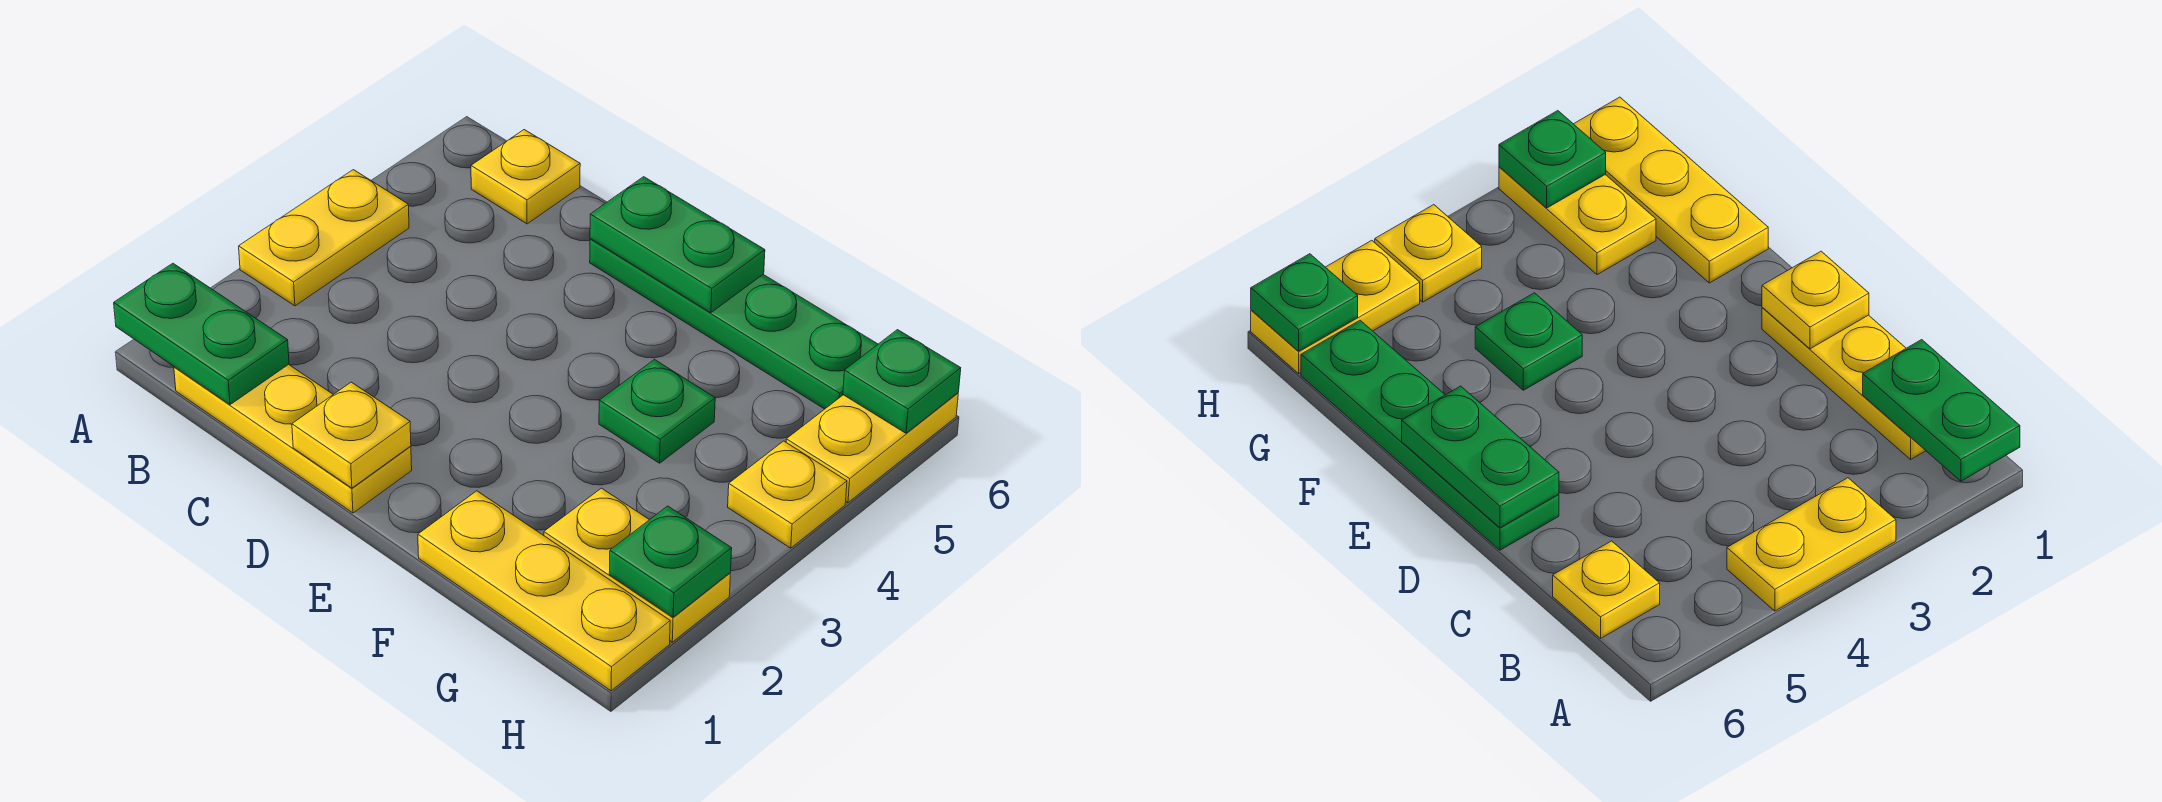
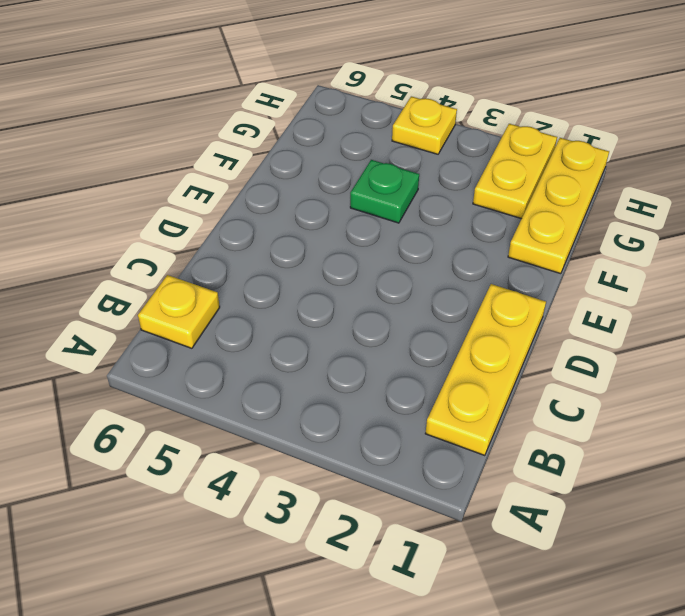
none -> yellow plate A3:A4 level 1
none -> green plate D6:G6 level 1
none -> yellow plate H5:H6 level 1

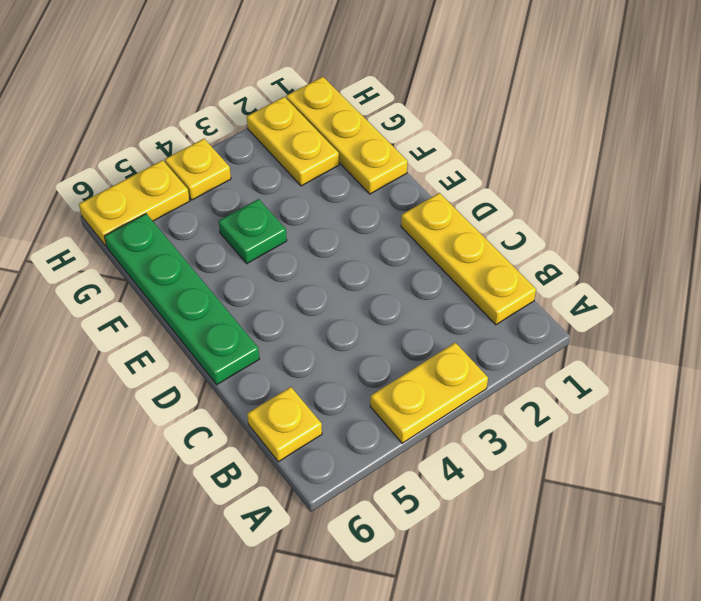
none -> green plate A1:B1 level 2
none -> yellow plate D1 level 2
none -> green plate D6:E6 level 2

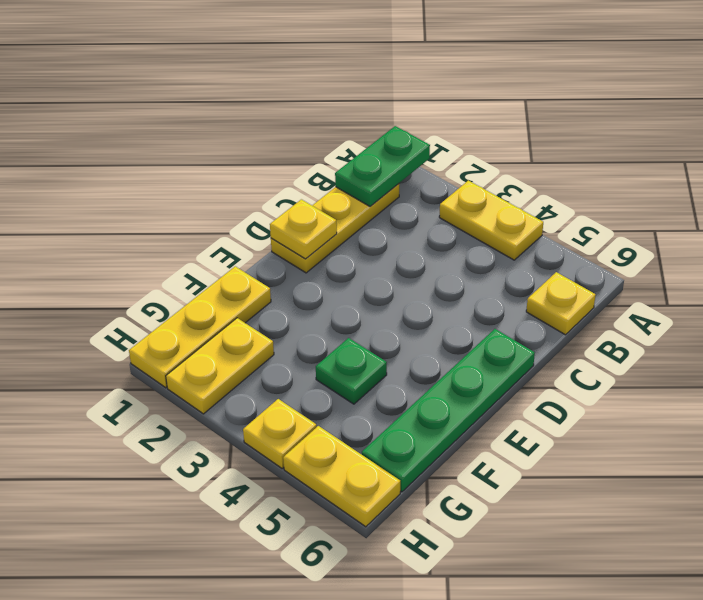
none -> green plate D6:E6 level 2
none -> green plate H2 level 2
none -> green plate H6 level 2

